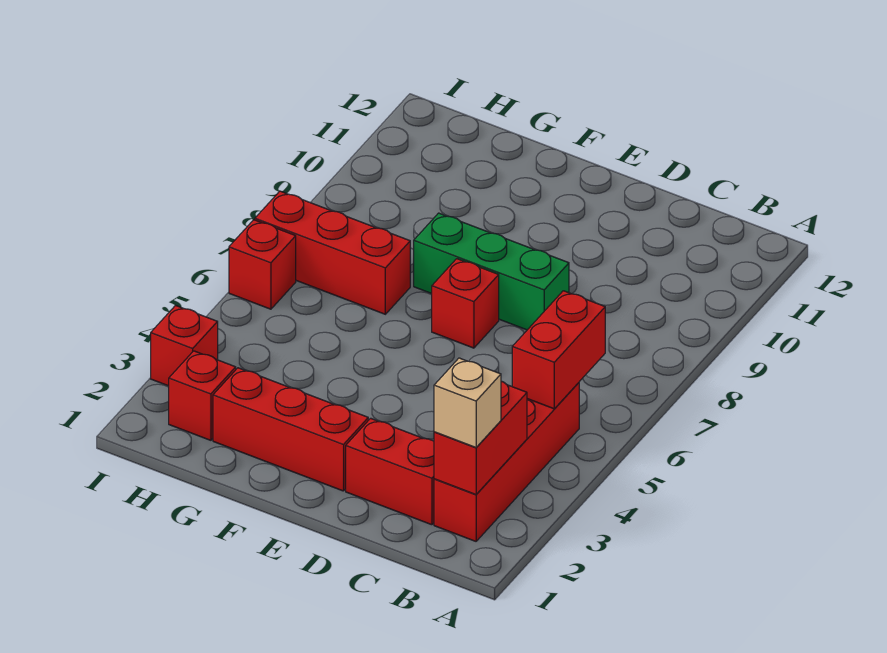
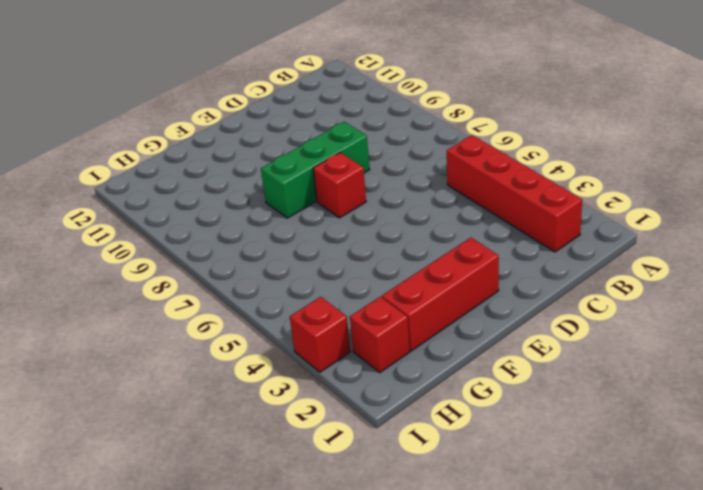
none -> red brick C2:D2 level 1
none -> red brick G7:I7 level 1
none -> red brick I6 level 1

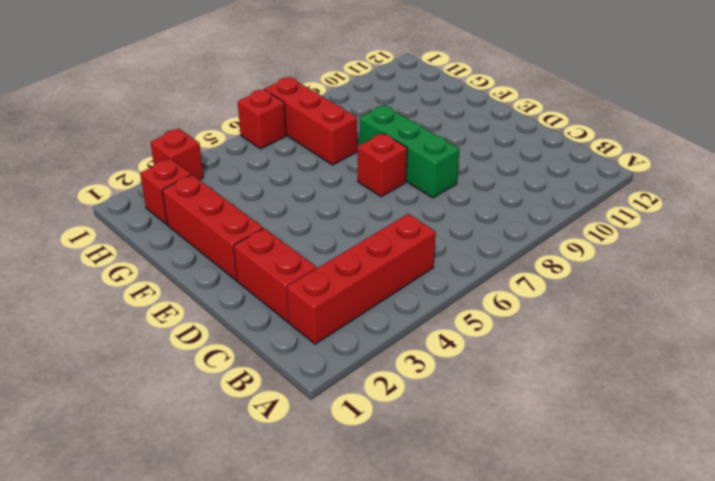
none -> red brick B2:B3 level 2
none -> red brick B5:B6 level 2
none -> tan brick B2 level 3

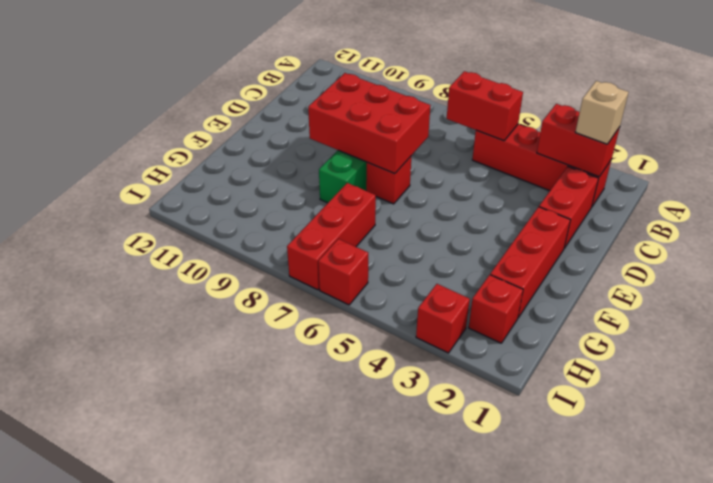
red brick D7:E9 level 2 -> none

